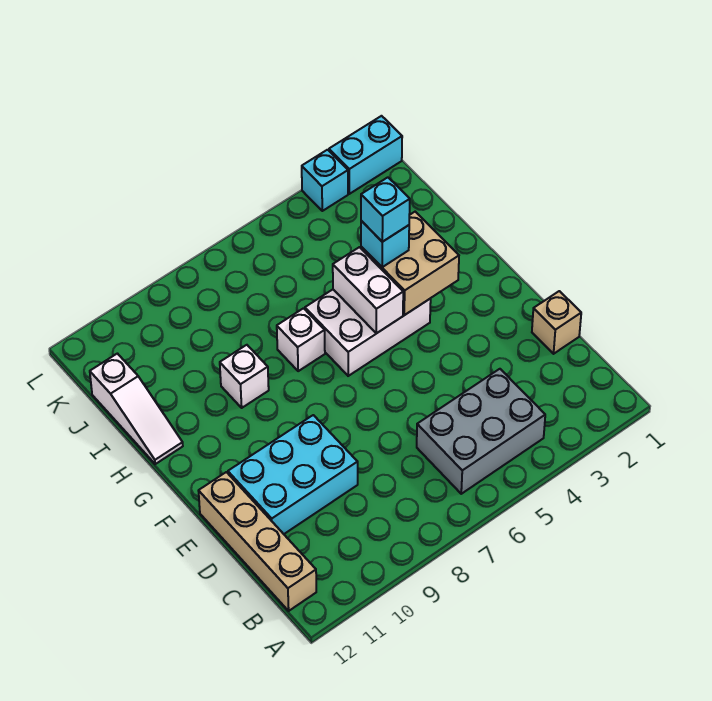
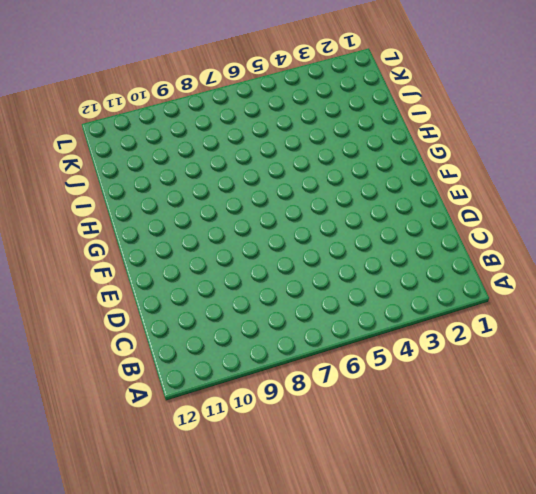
none -> grey brick B4:C6 level 1
none -> tan brick B12:E12 level 1
none -> tan brick D1 level 1

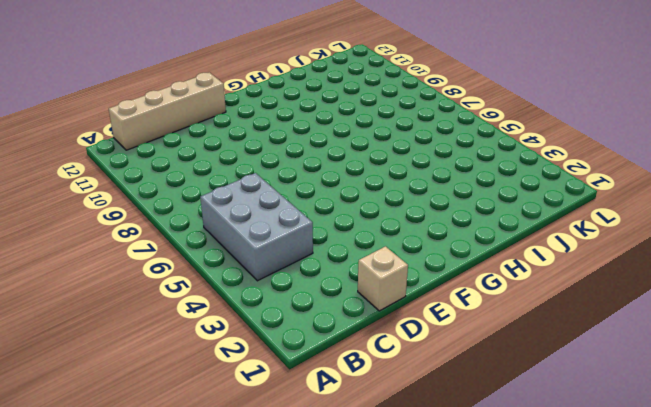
none -> cyan brick D9:E11 level 1
none -> white brick G4:H6 level 1
none -> white brick H7 level 1

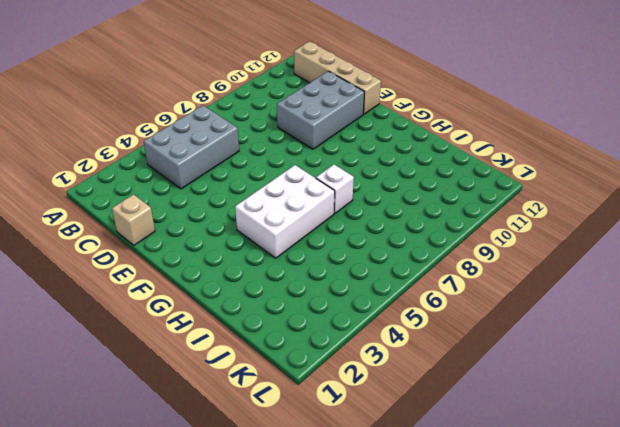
grey brick D9:E11 level 1 -> cyan brick D9:E11 level 1
none -> white brick H9 level 1
none -> white slope H12:J12 level 1 top J
none -> cyan brick L1:L2 level 1

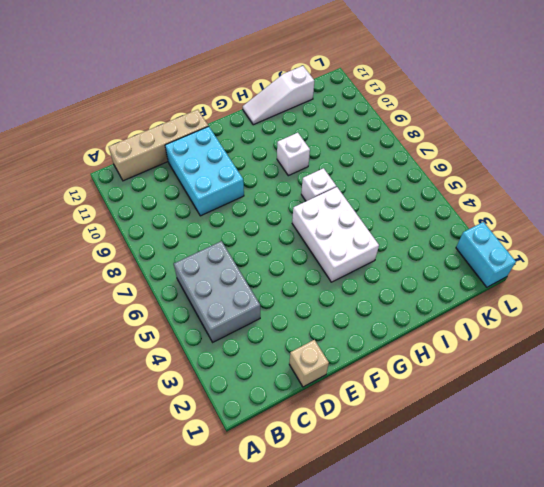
none -> cyan brick L3 level 1
none -> tan brick G3:H4 level 2
none -> white brick G5:H5 level 2

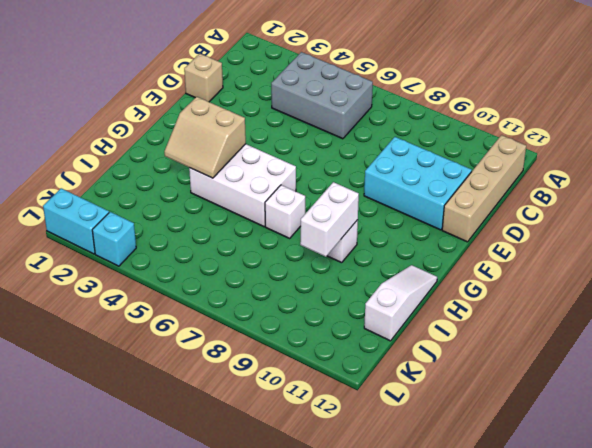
tan slope G3:H4 level 2 top G -> tan brick G3:H4 level 2
white brick H9:I9 level 2 -> white brick G5:H5 level 2
none -> cyan brick H4 level 3
none -> cyan brick H4 level 4

